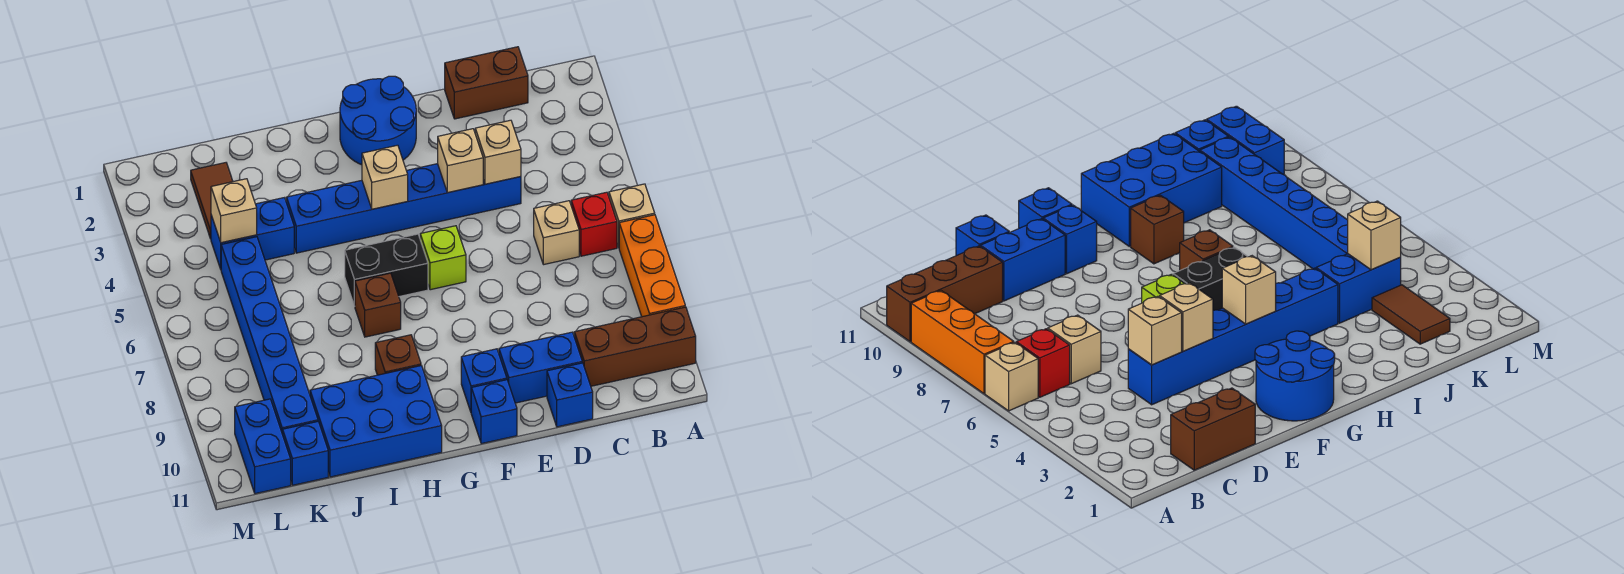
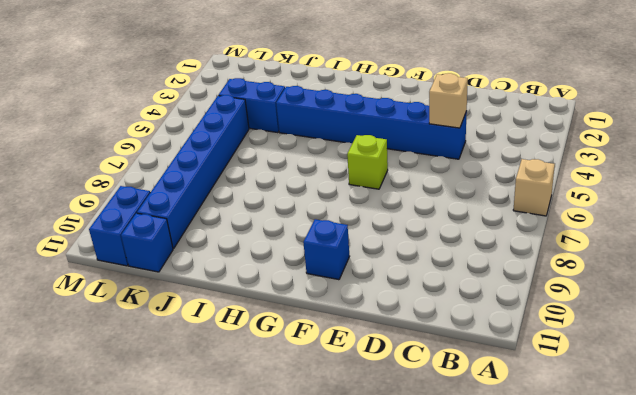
none -> orange brick A7:A9 level 1
none -> brown brick A10:C10 level 1
none -> red brick B6 level 1

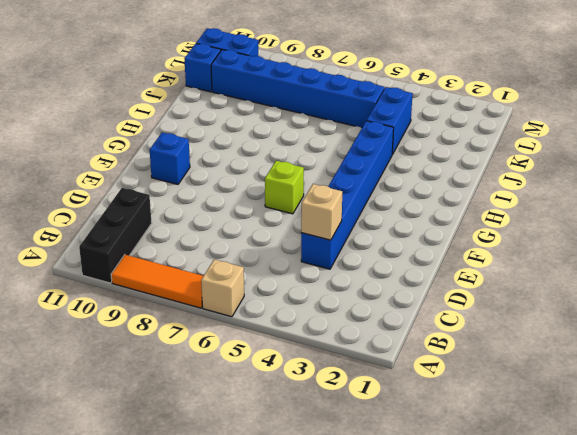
orange tile A7:A9 level 1 -> orange brick A7:A9 level 1
black brick A10:C10 level 1 -> brown brick A10:C10 level 1
none -> red brick B6 level 1
none -> brown brick C1:D1 level 1
none -> tan brick C6 level 1

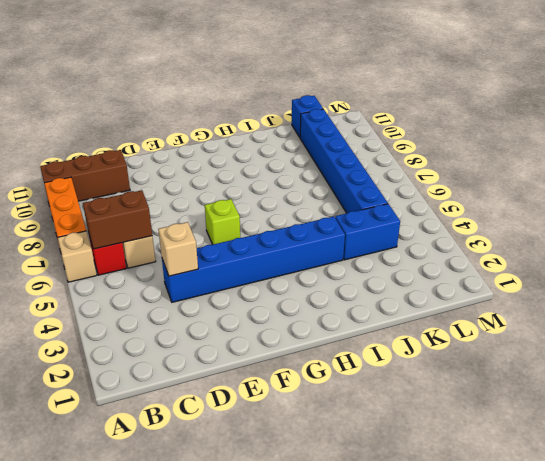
brown brick B6:C6 level 2 -> brown brick C1:D1 level 1
none -> blue brick D10:E10 level 1
none -> blue brick D11 level 1
none -> blue round brick F1:G2 level 1

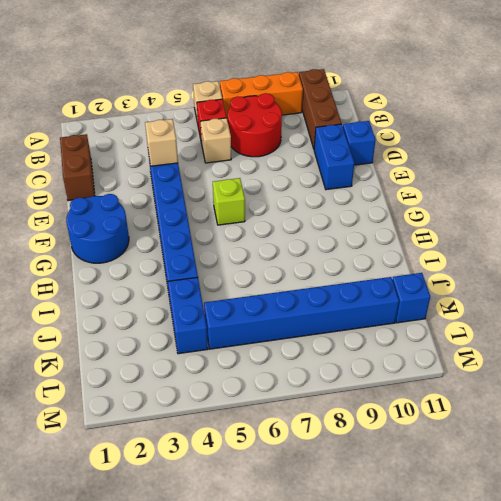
red round brick B7:C8 level 1 -> none
none -> blue brick F10 level 1
none -> blue brick F11 level 1
none -> black brick G6:H6 level 1

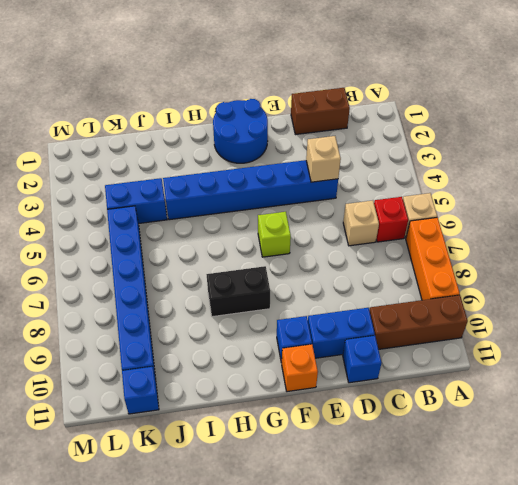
orange brick F11 level 1 -> blue brick F11 level 1
black brick G8:H8 level 1 -> black brick G6:H6 level 1
none -> brown brick H7 level 1
none -> brown brick H9 level 1
none -> blue brick H10:J11 level 1

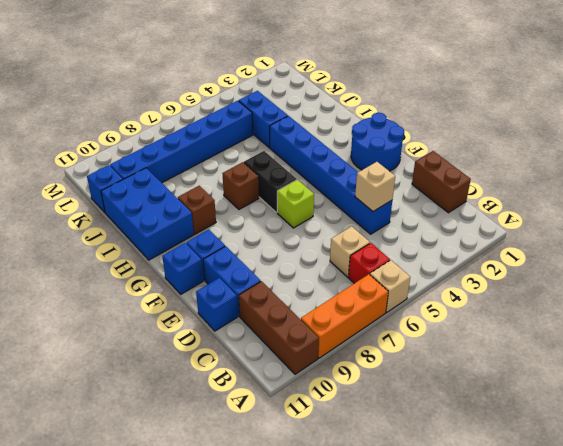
none -> brown tile K2:K3 level 1
none -> blue brick L10:L11 level 1
none -> tan brick E4 level 2

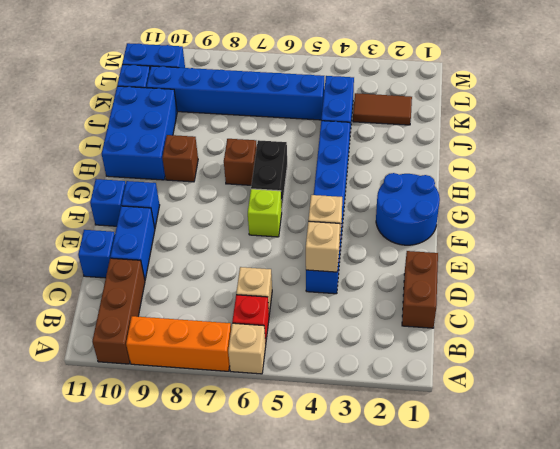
none -> tan brick G4 level 2
none -> tan brick K4 level 2

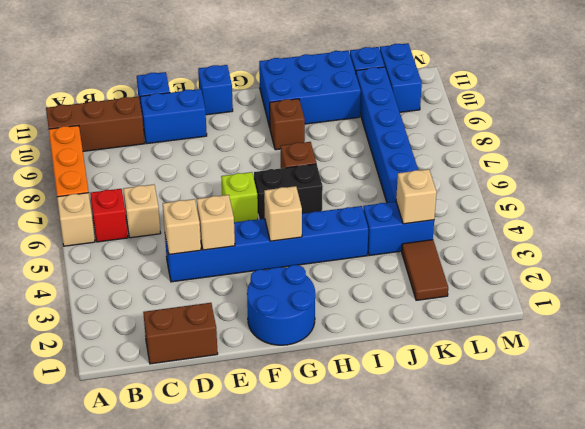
none -> blue brick F10 level 1

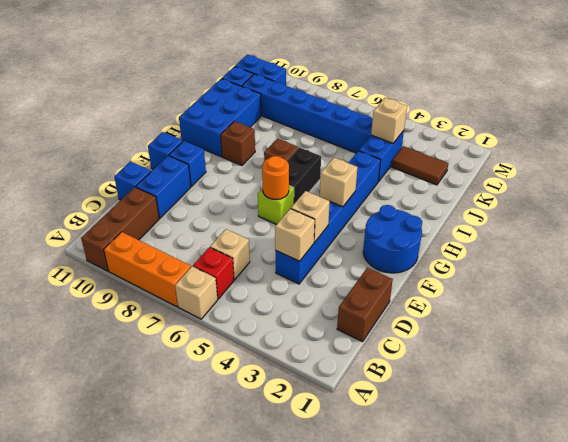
orange round brick F6 level 2 -> none

